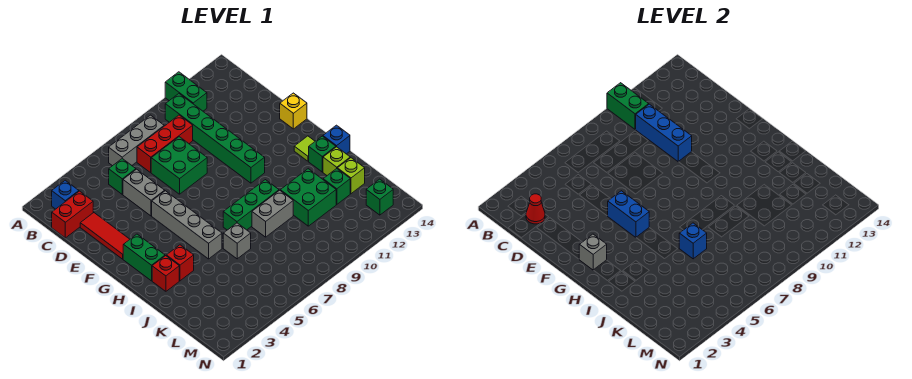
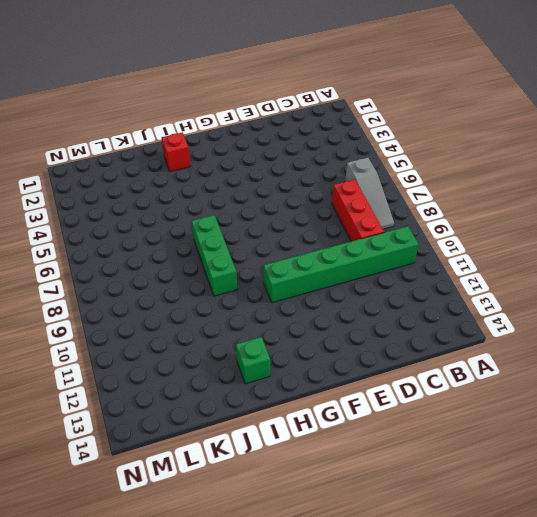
grey slope B6:B8 level 1 top 6 -> grey brick B6:B8 level 1
none -> green brick A11:B11 level 1
none -> blue brick B2 level 1
none -> red brick C1:C2 level 1
none -> green brick C5 level 1

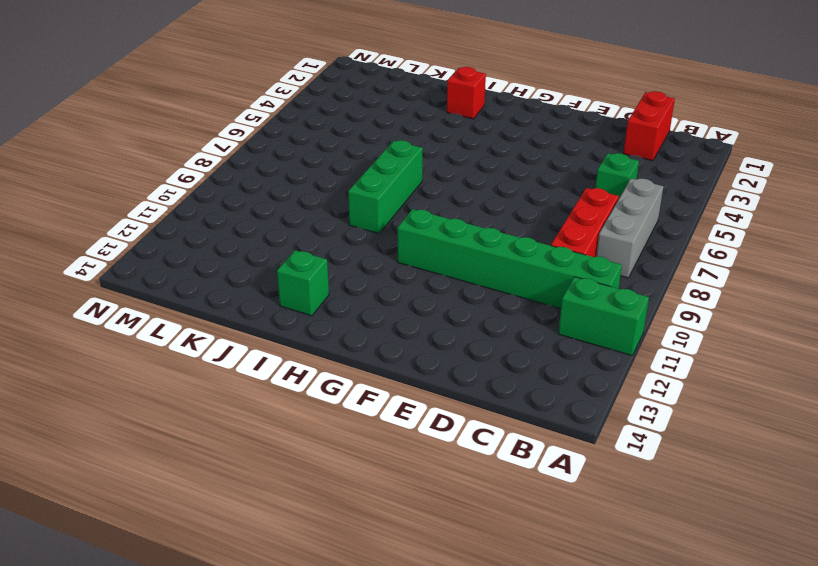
none -> blue brick B2 level 1
none -> red tile D2:F2 level 1
none -> grey brick D5:E5 level 1
none -> green brick D7:E8 level 1

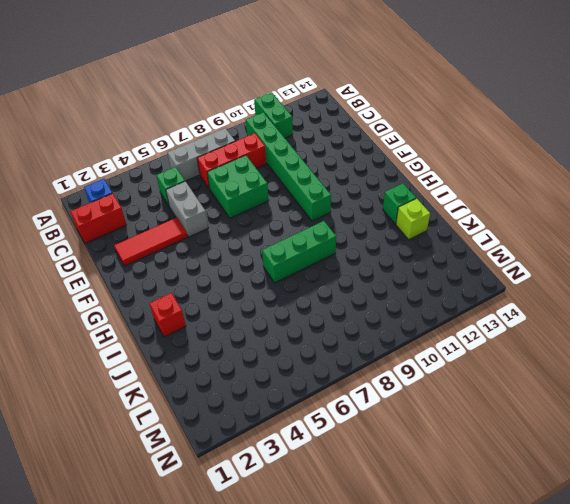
red tile E2:E4 level 1 -> red tile D2:F2 level 1
none -> grey brick F5:I5 level 1
none -> yellow brick F14 level 1
none -> green brick G2:H2 level 1
none -> lime tile H13 level 1

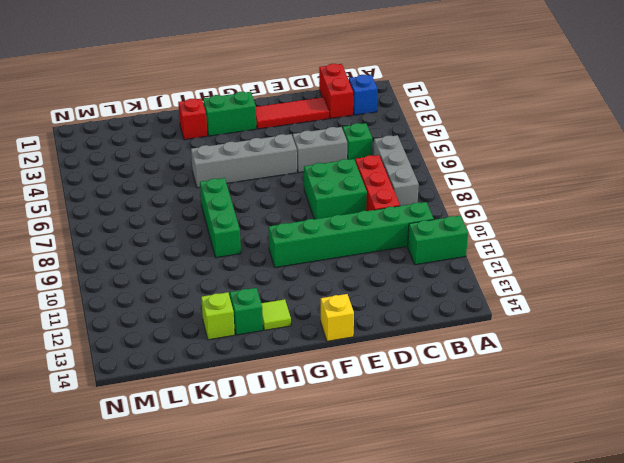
none -> red brick I3 level 1
none -> blue brick I14 level 1
none -> grey brick J6 level 1
none -> grey brick J8:J9 level 1

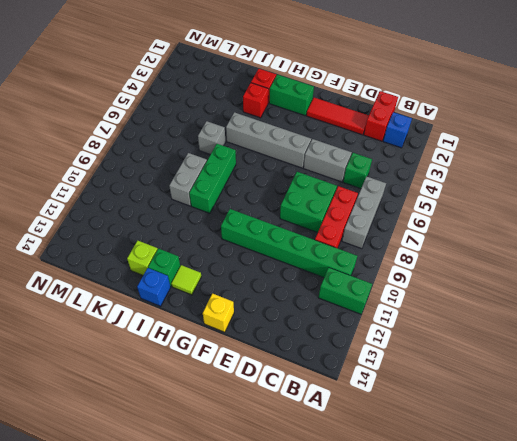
none -> green brick J10:K11 level 1
none -> green brick K12 level 1
none -> lime brick K13 level 1
none -> green brick M13 level 1

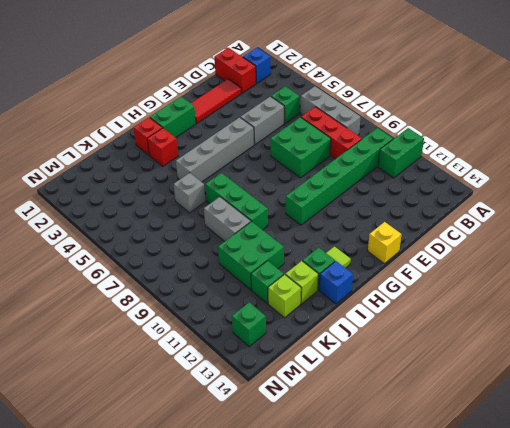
none -> green brick A10:B10 level 2
none -> red cone C2 level 2
none -> blue brick C10:E10 level 2
none -> blue brick F5:G5 level 2

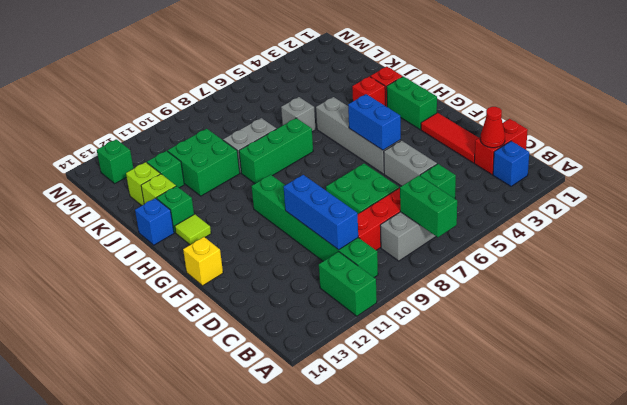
green brick A7:B7 level 2 -> green brick A10:B10 level 2
none -> grey brick G2 level 2
none -> blue brick J6 level 2

